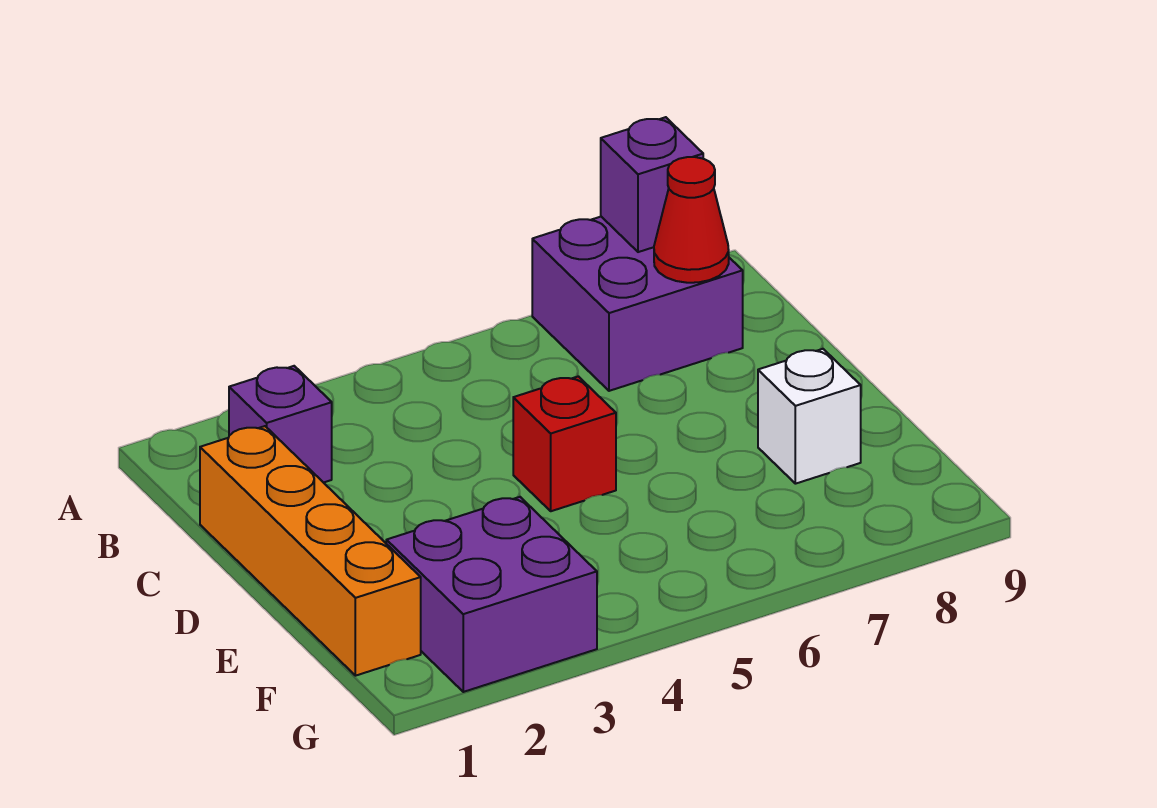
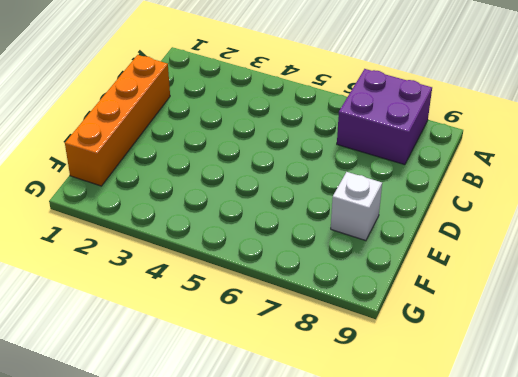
none -> purple brick B2 level 1
none -> red brick D5 level 1

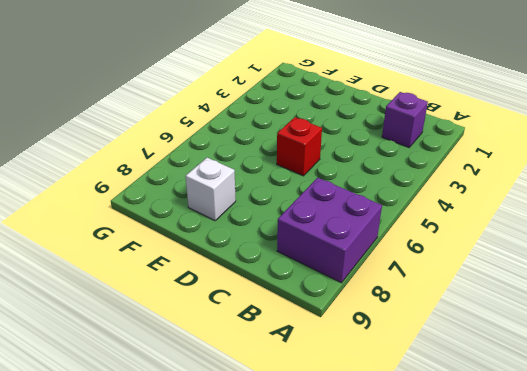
none -> orange brick C1:F1 level 1
none -> purple brick F2:G3 level 1

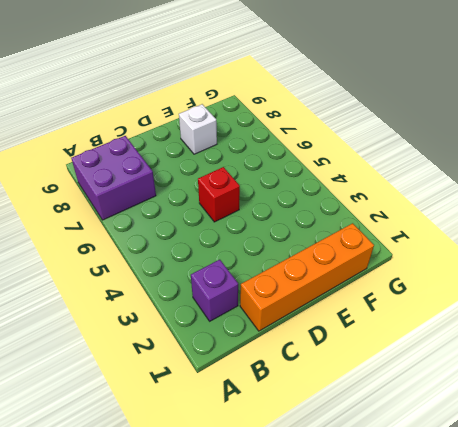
none -> purple brick F2:G3 level 1
none -> purple brick A8 level 2

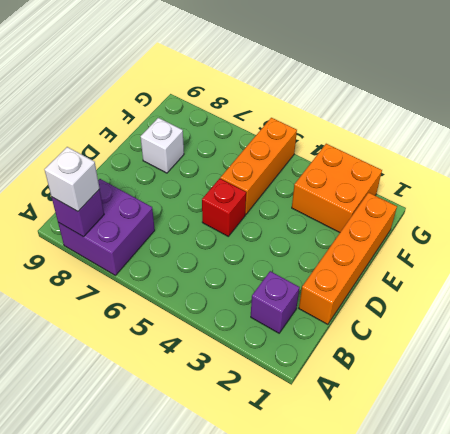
white brick A8 level 3 -> none
orange brick E5:G5 level 1 -> none
orange brick F2:G3 level 1 -> purple brick F2:G3 level 1
none -> red cone B8 level 2

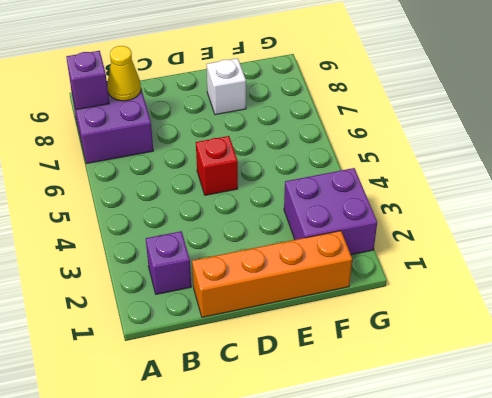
yellow cone B8 level 2 -> red cone B8 level 2

